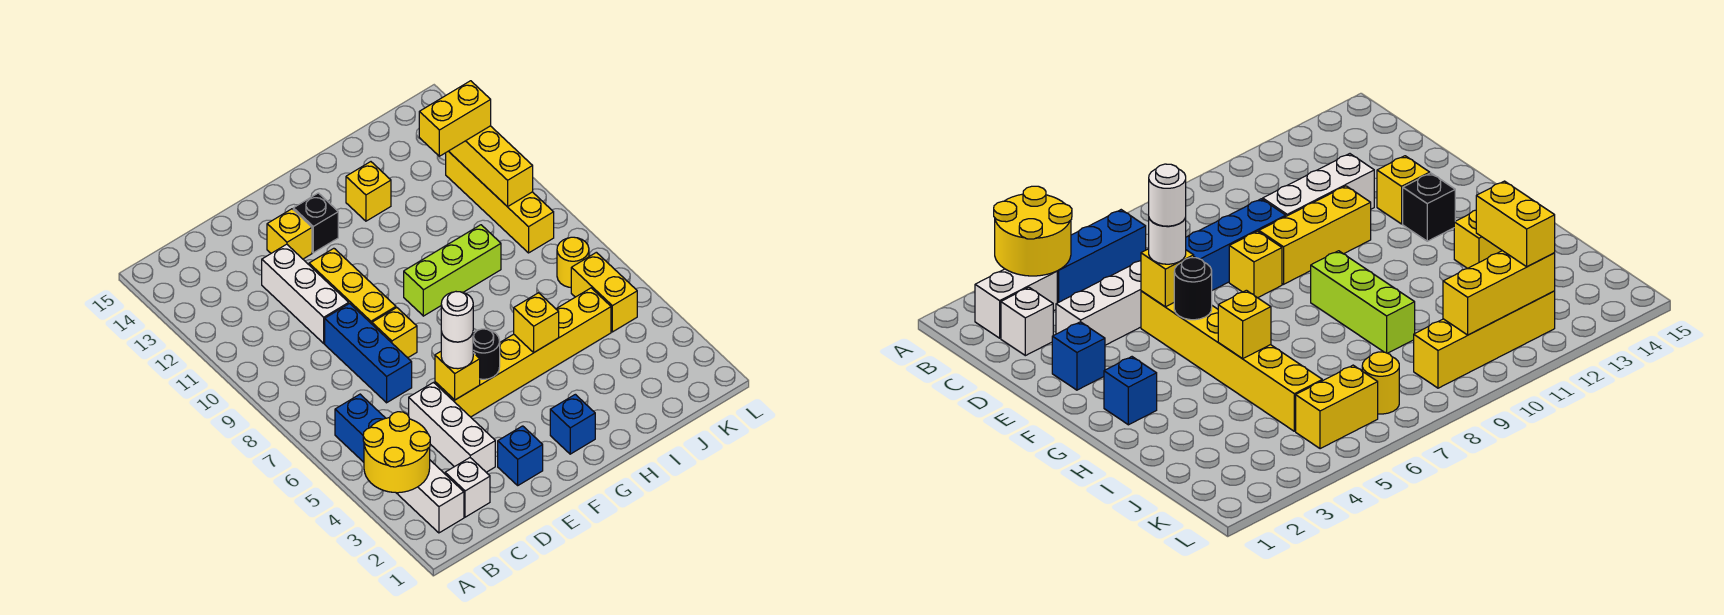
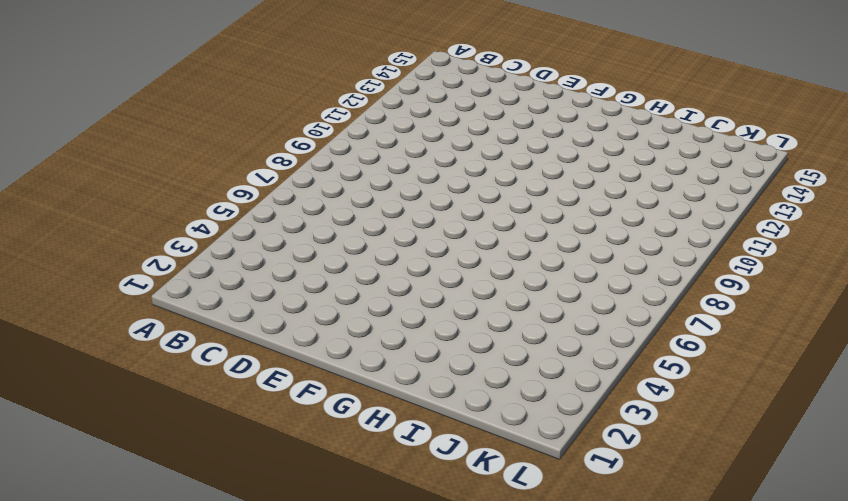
none -> white brick B2:B3 level 1
none -> blue brick B4:B6 level 1
none -> white brick C2 level 1

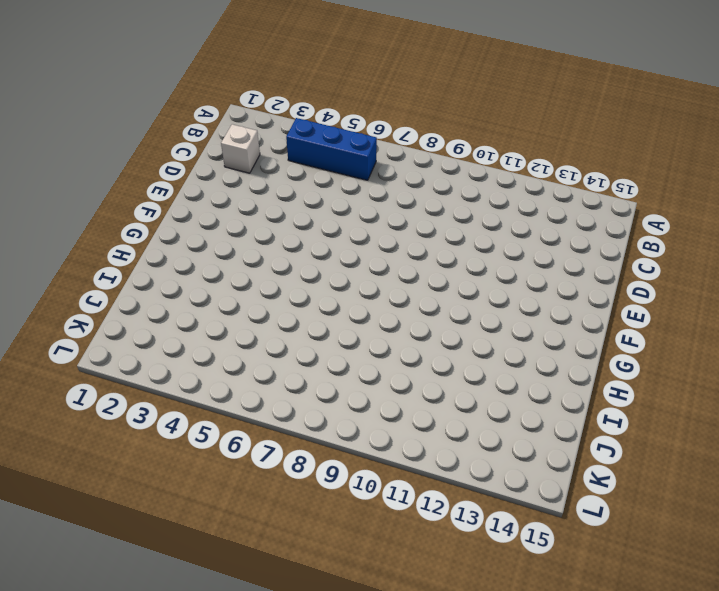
none -> white brick B2:B3 level 1
none -> white brick D3:D5 level 1
none -> blue brick D7:D9 level 1

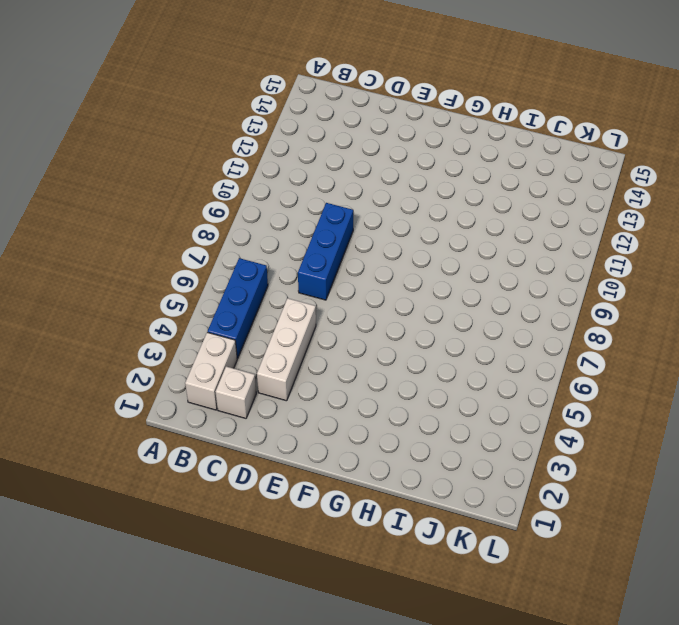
none -> white brick D10:D12 level 1
none -> blue brick E2 level 1
none -> yellow brick E5:J5 level 1

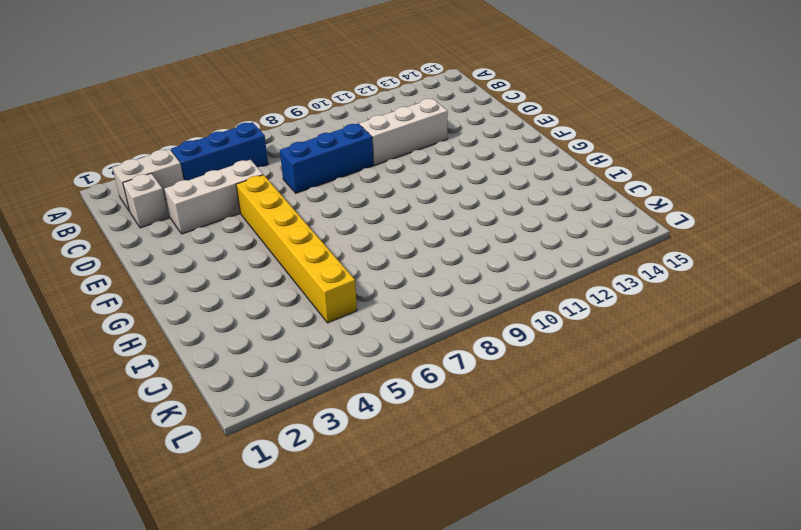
none -> blue brick E2 level 1
none -> yellow brick E8 level 1
none -> yellow brick E9:E11 level 1

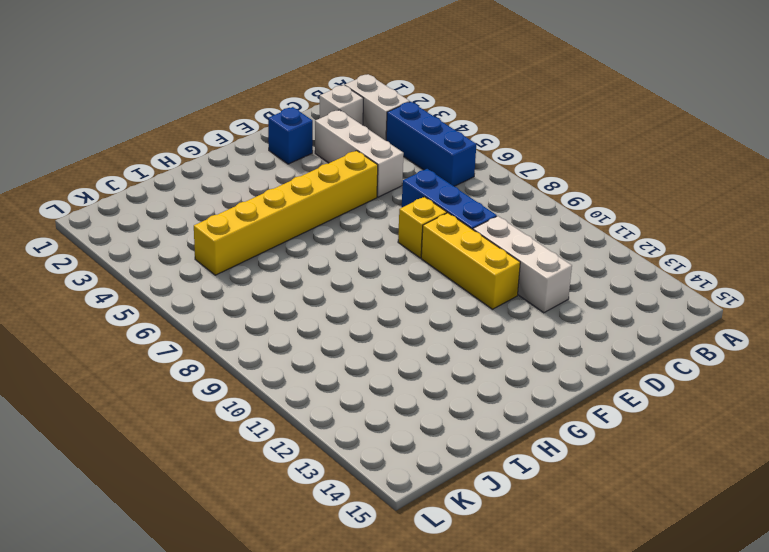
none -> yellow brick E13 level 1
none -> black brick F13 level 1
none -> blue brick G2 level 1

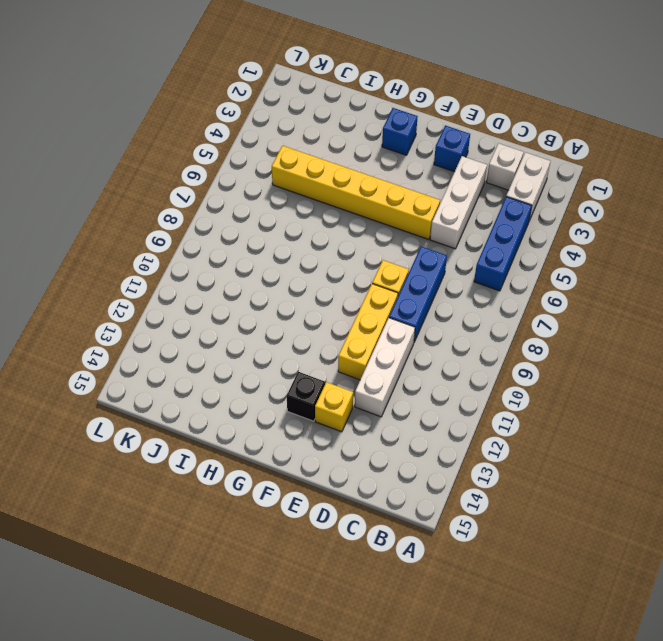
none -> lime brick G9:I9 level 1
none -> yellow brick H13 level 1
none -> yellow brick K5:K6 level 1

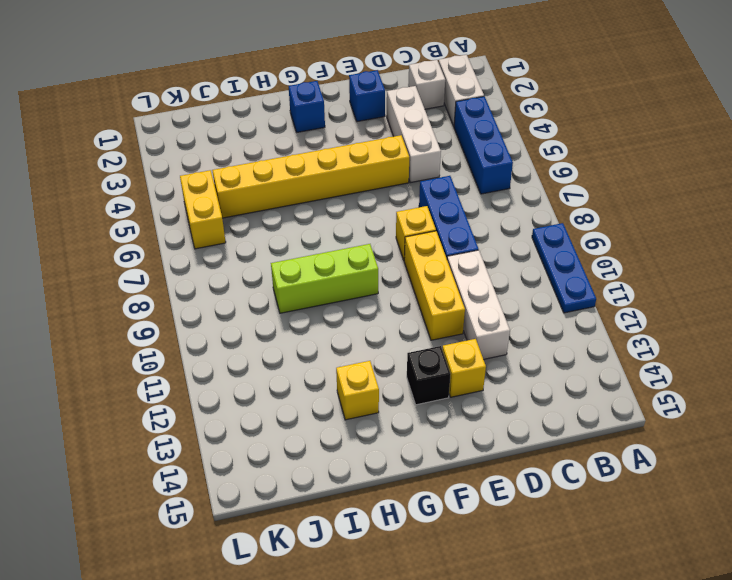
blue plate A9:A11 level 1 -> none
none -> yellow round brick K7 level 1
none -> yellow brick K9:K12 level 1
none -> yellow round brick A3:B4 level 2

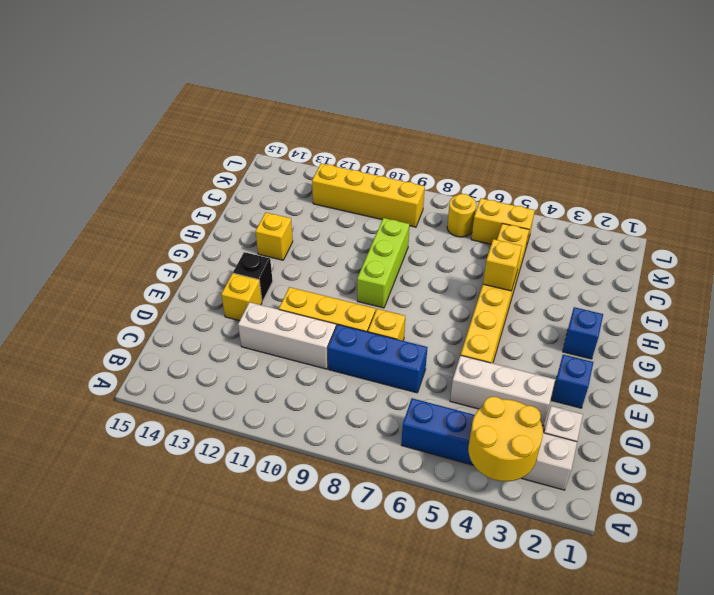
none -> yellow brick E5 level 2
none -> black round brick F5 level 2
none -> yellow brick K10:K12 level 2

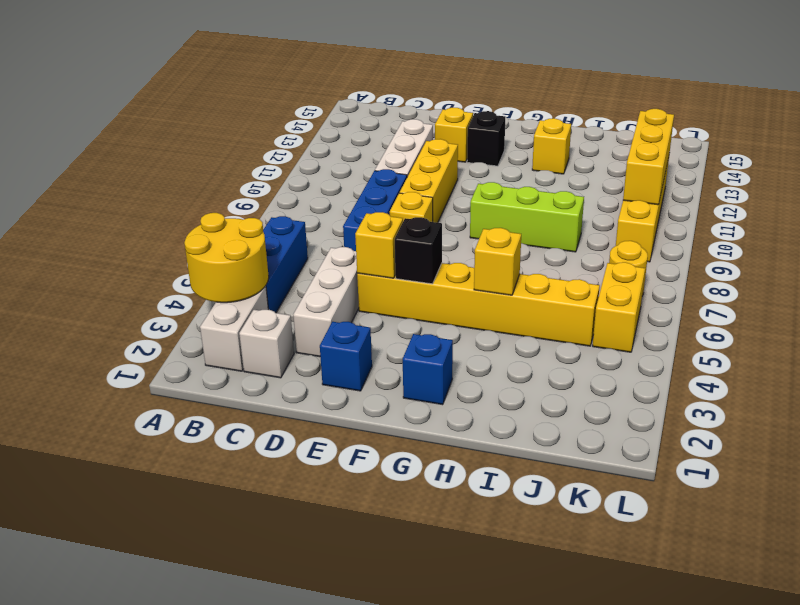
black brick F5 level 2 -> black round brick F5 level 2
none -> white round brick E5 level 3
none -> yellow brick J12:K12 level 3
none -> white round brick E5 level 4

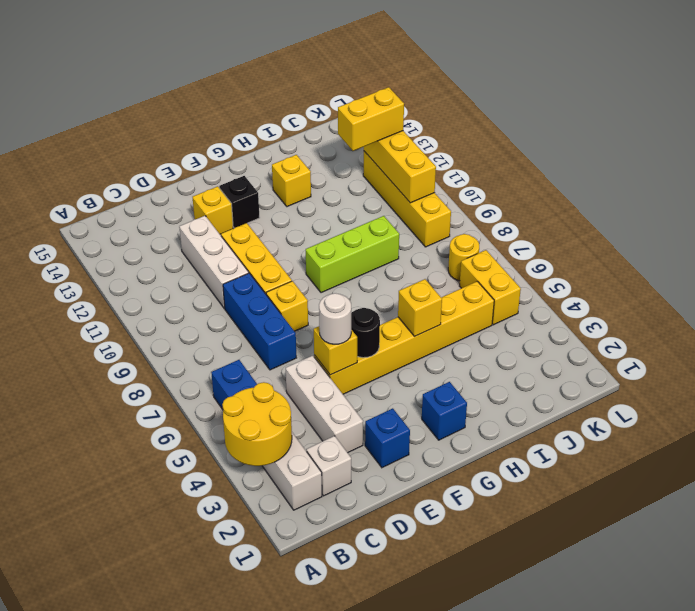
none -> white round brick E5 level 4

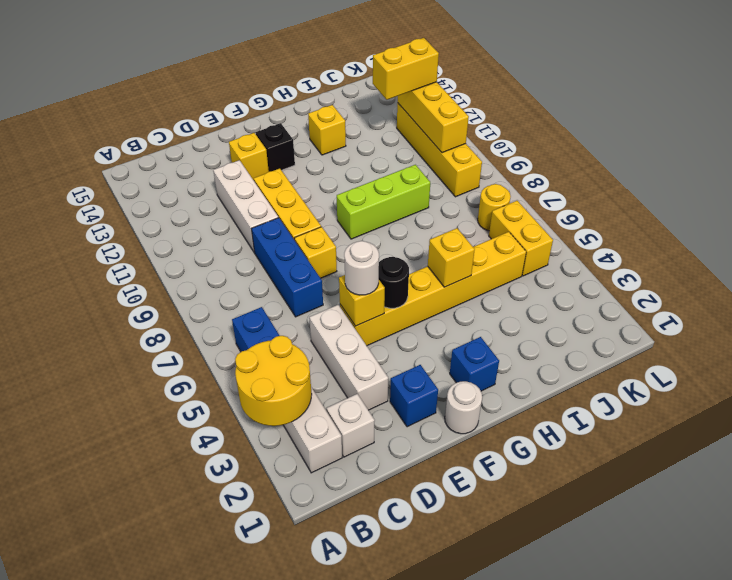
white round brick F1 level 1 -> white round brick E5 level 4

